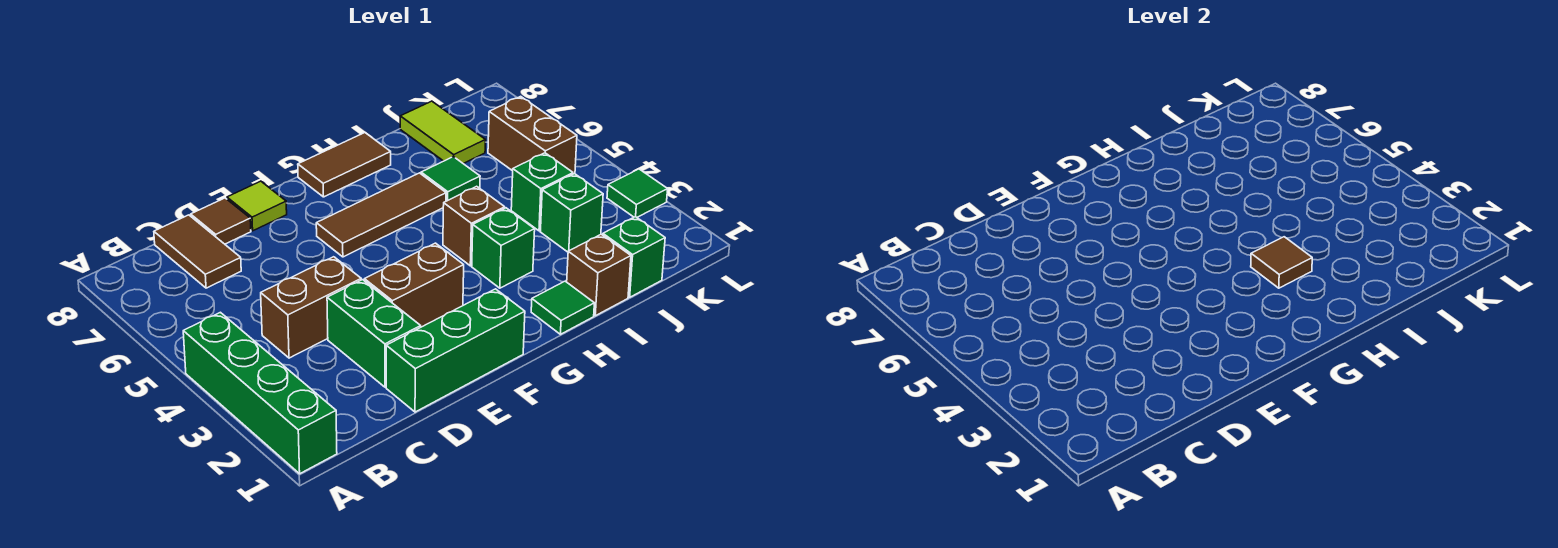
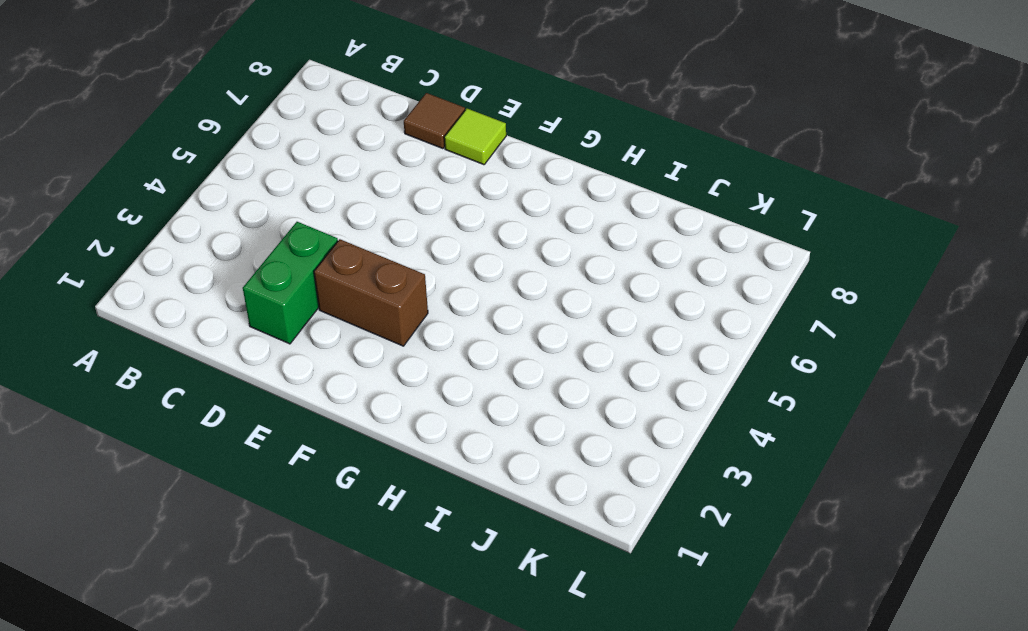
none -> green brick A1:A4 level 1
none -> brown brick C4:D4 level 1
none -> brown tile C7:C8 level 1

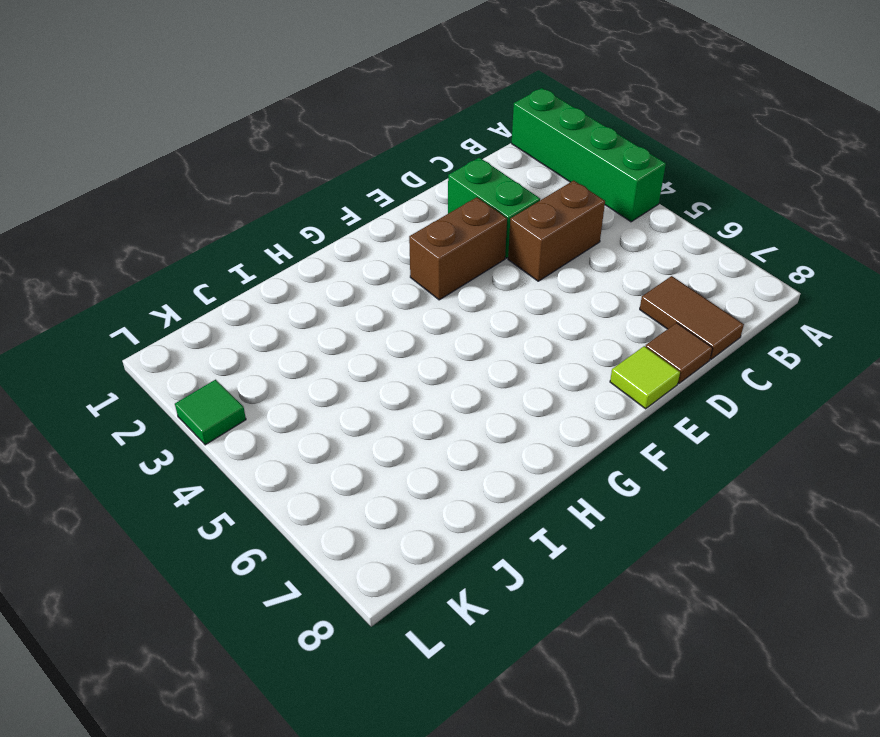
none -> green brick D1:F1 level 1
none -> brown tile F6:H6 level 1
none -> brown tile G8:H8 level 1

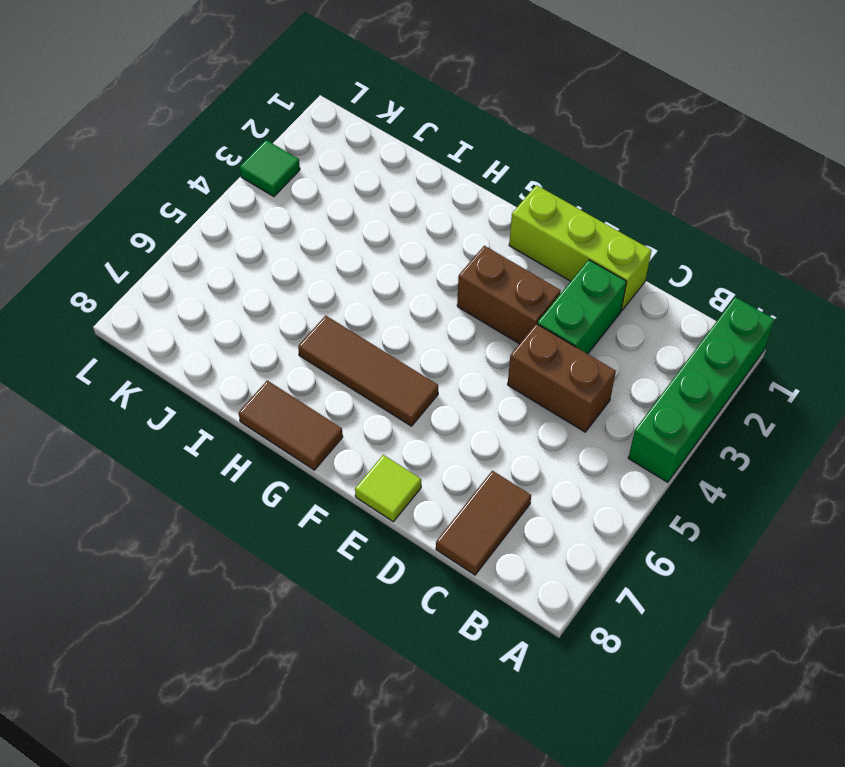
lime brick D1:F1 level 1 -> green brick D1:F1 level 1
none -> brown tile D8 level 1
none -> green tile H1 level 1
none -> green brick H3 level 1

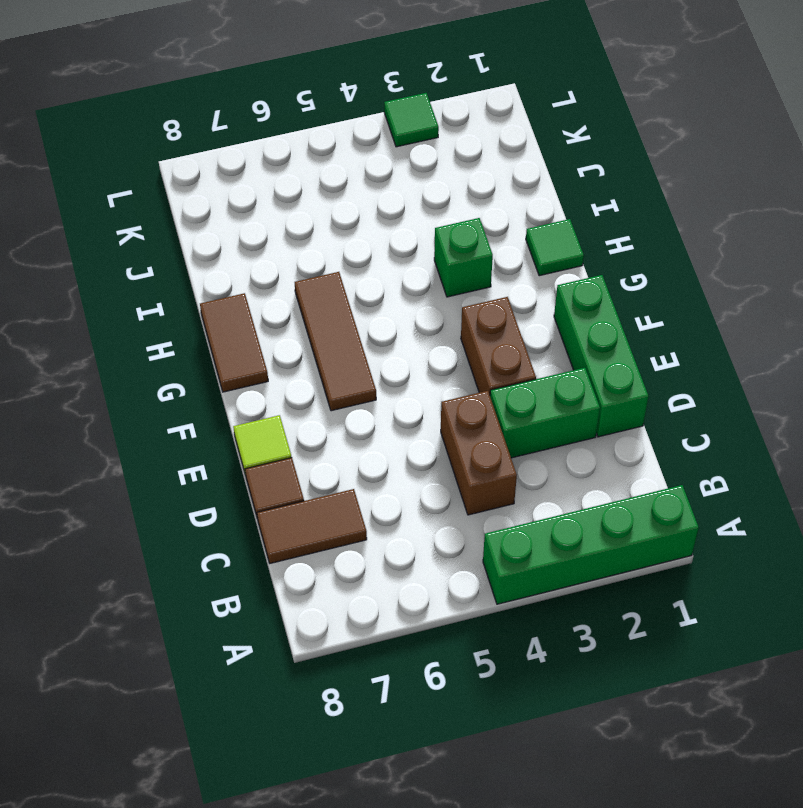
none -> brown brick H4 level 1
none -> brown brick I1 level 1
none -> green tile I6 level 1

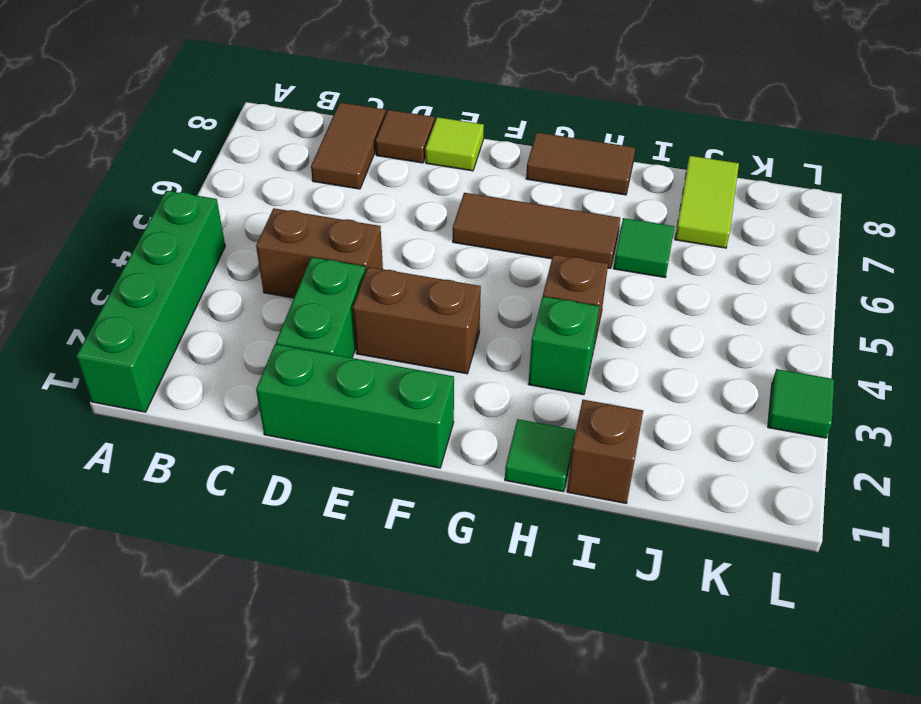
none -> green brick J1 level 1
none -> green brick J3 level 1
none -> green brick J4 level 1

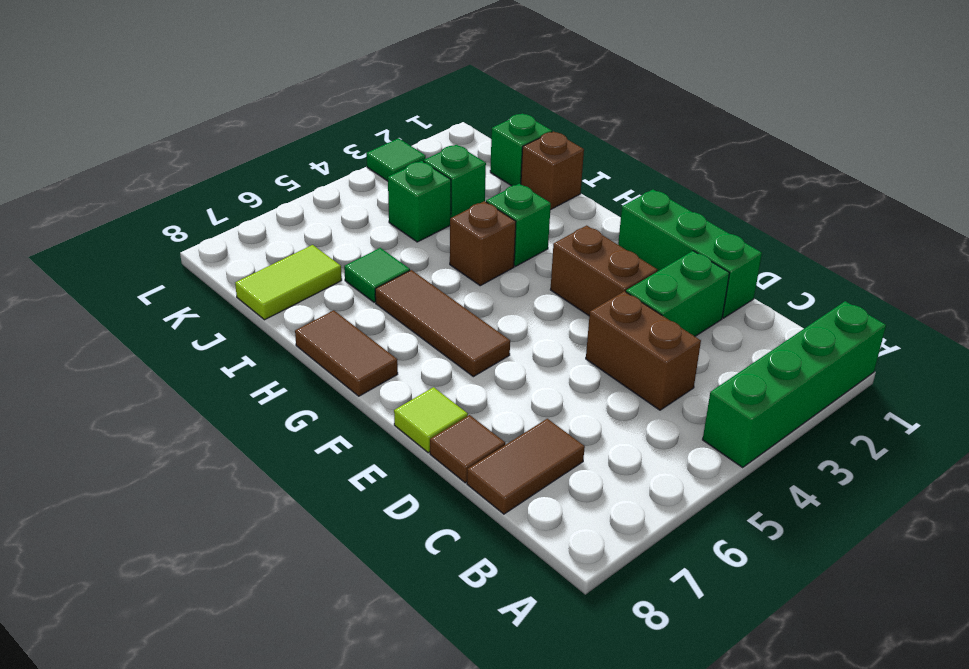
none -> green tile H1 level 1
none -> brown brick K5:K6 level 1
none -> brown tile H3 level 2

